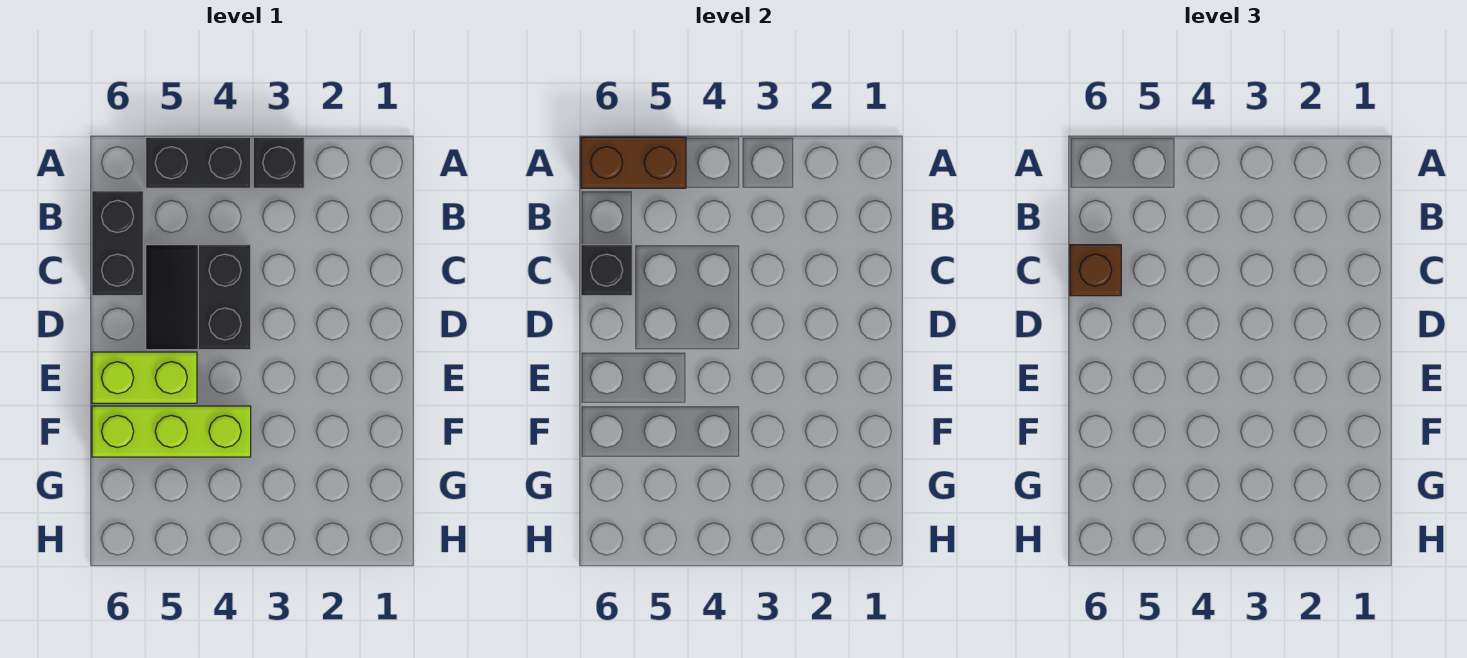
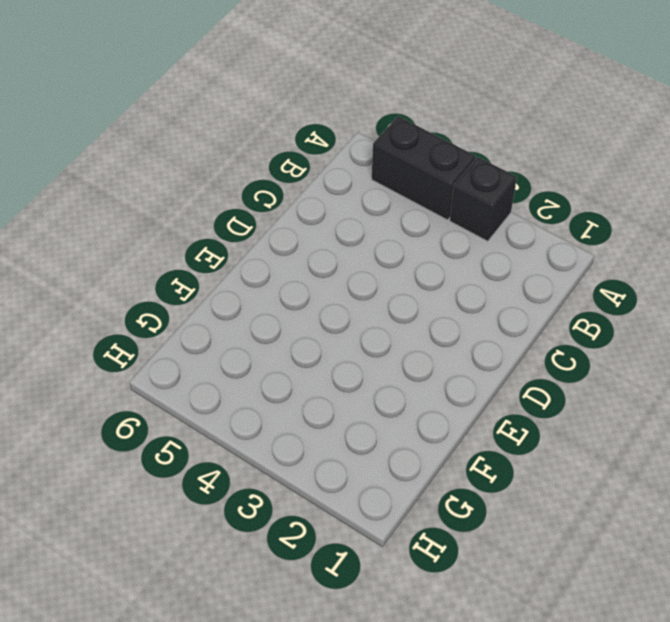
none -> black brick B6:C6 level 1
none -> black slope C4:D5 level 1 top 4

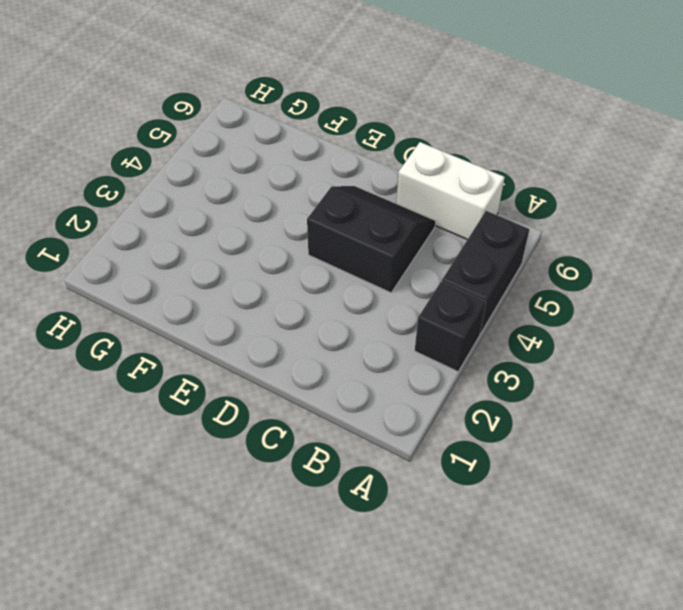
white brick B6:C6 level 1 -> black brick B6:C6 level 1
none -> lime brick E5:E6 level 1
none -> lime brick F4:F6 level 1

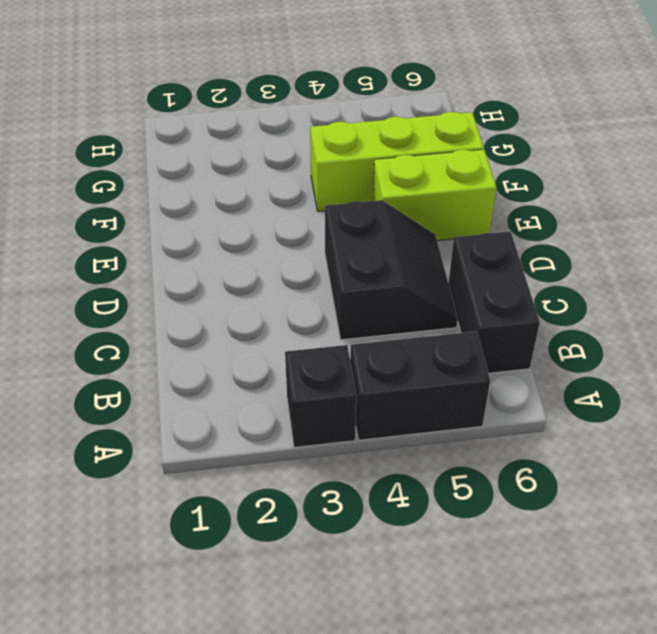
none -> brown brick A5:A6 level 2
none -> black brick C6 level 2

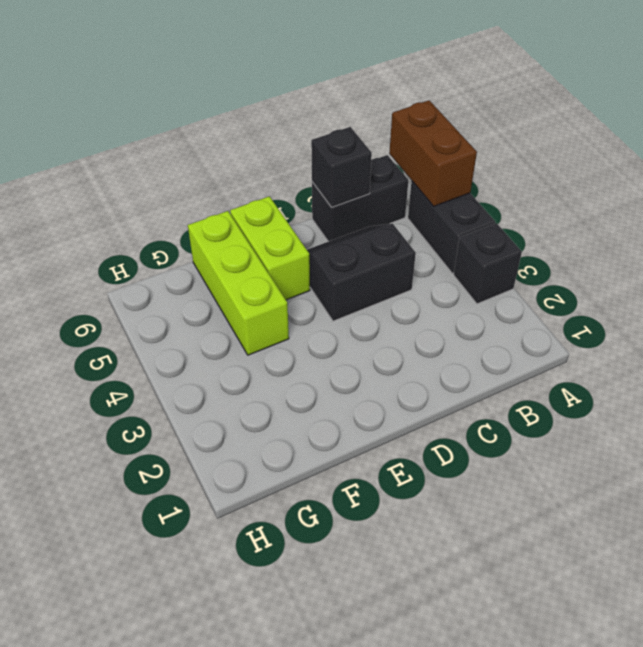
none -> brown brick C6 level 3

